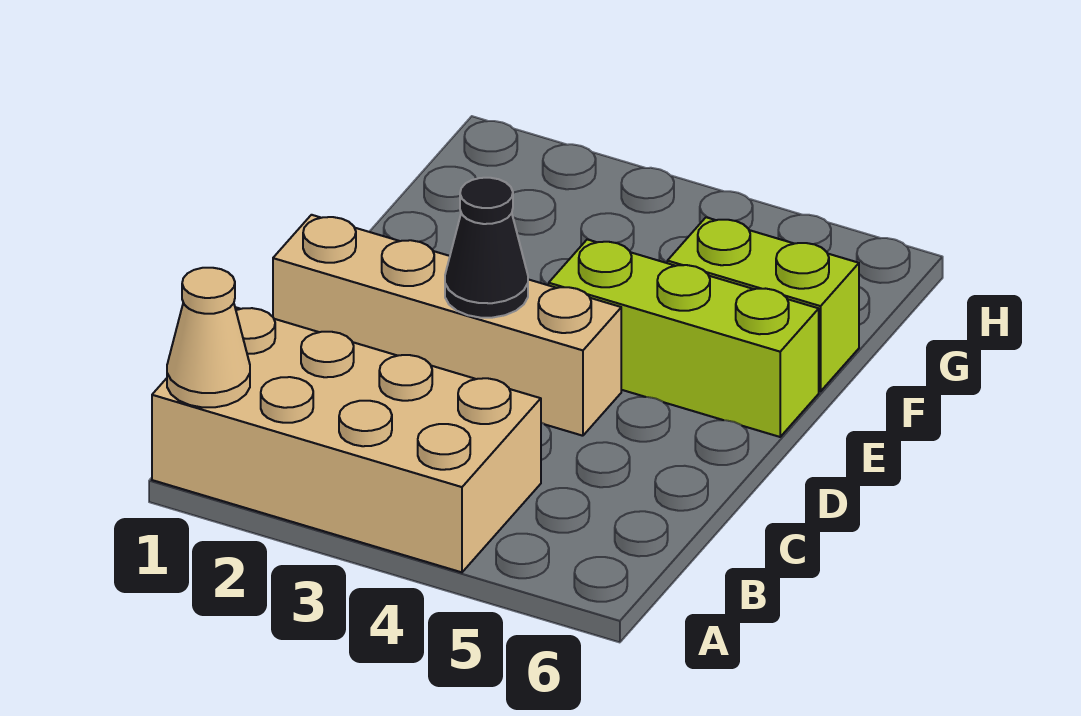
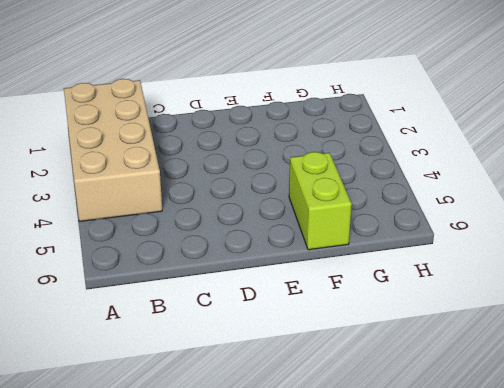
none -> tan brick D1:D4 level 1
none -> lime brick E4:E6 level 1

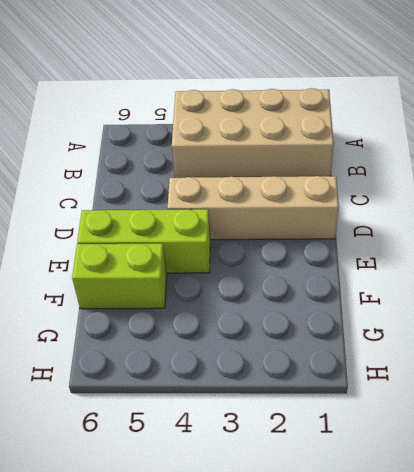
none -> tan cone A1 level 2
none -> black cone D3 level 2

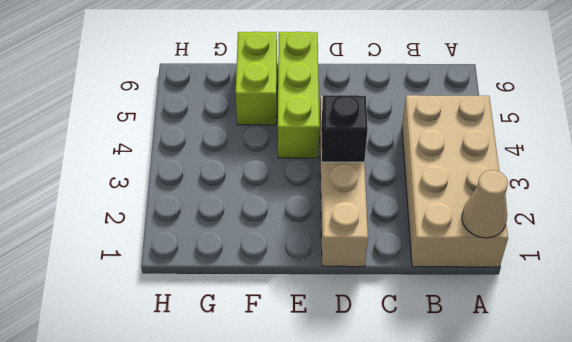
black brick D3 level 2 -> black cone D3 level 2

